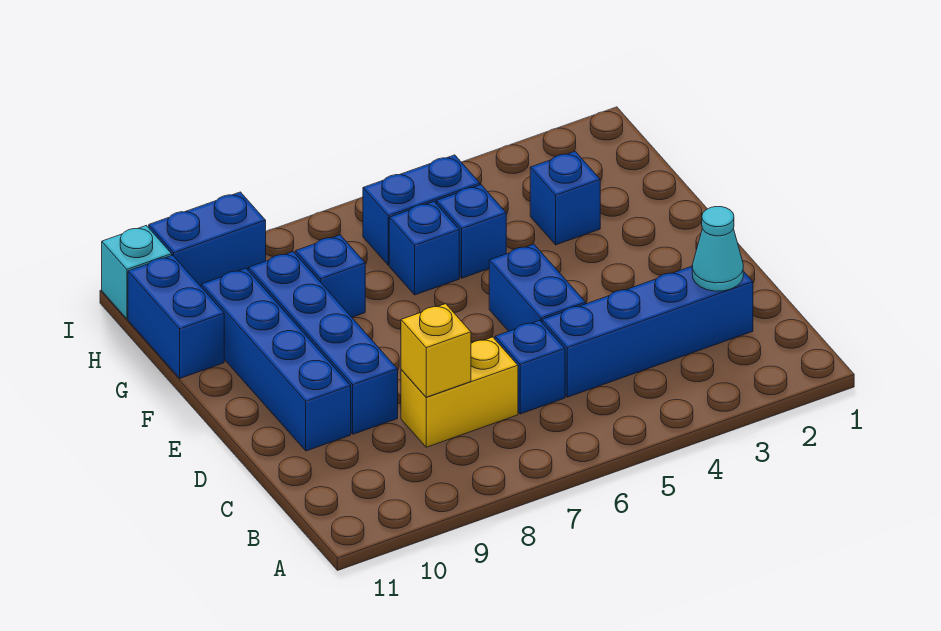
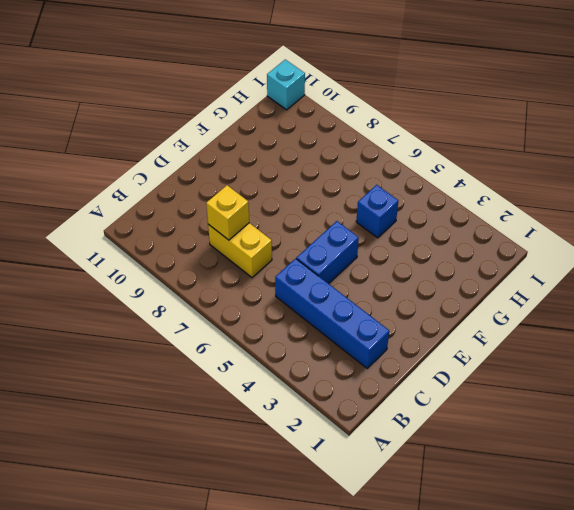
none -> blue brick C6 level 1
none -> blue brick D9:G9 level 1
none -> blue brick D10:G10 level 1

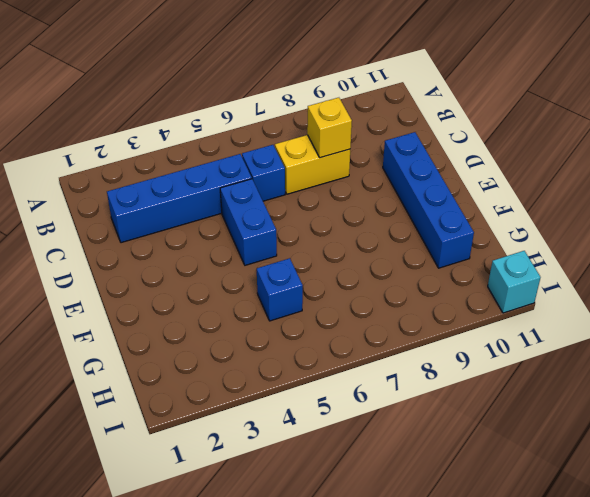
none -> blue brick D9:G9 level 1
none -> blue brick G3 level 1
none -> blue brick G6 level 1

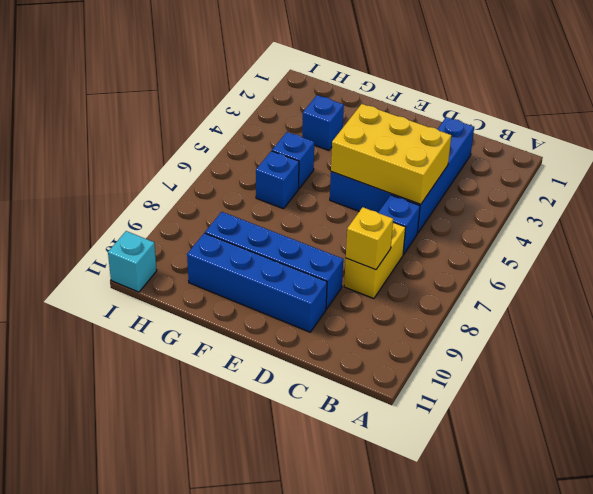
yellow brick C4:E5 level 2 -> none
none -> blue brick G8 level 1
none -> blue brick G11:H11 level 1
none -> blue brick H5:H6 level 1

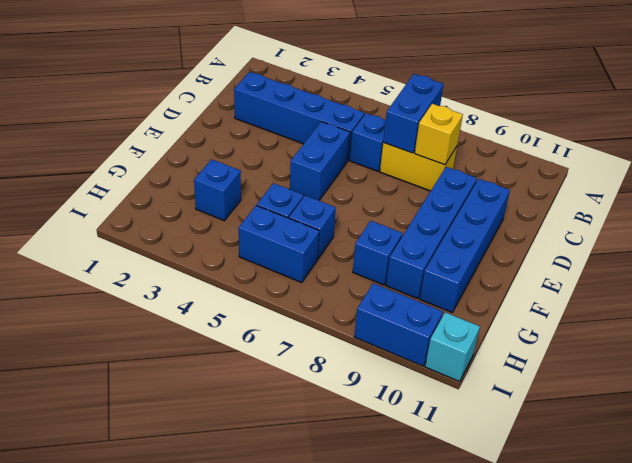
blue brick B7:C7 level 2 -> blue brick G11:H11 level 1
none -> cyan cone C2 level 2

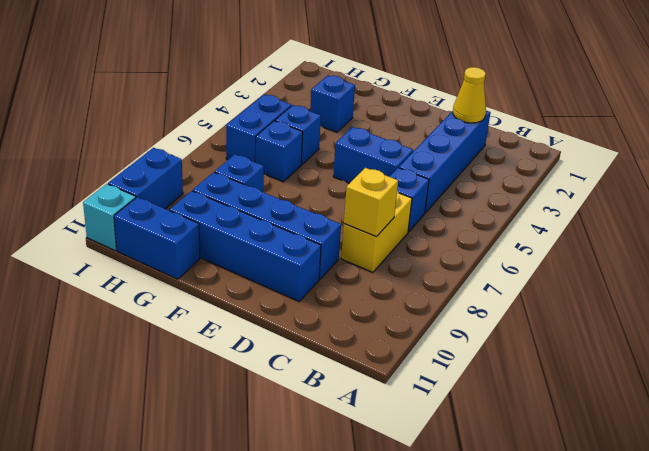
yellow cone C2 level 2 -> cyan cone C2 level 2

